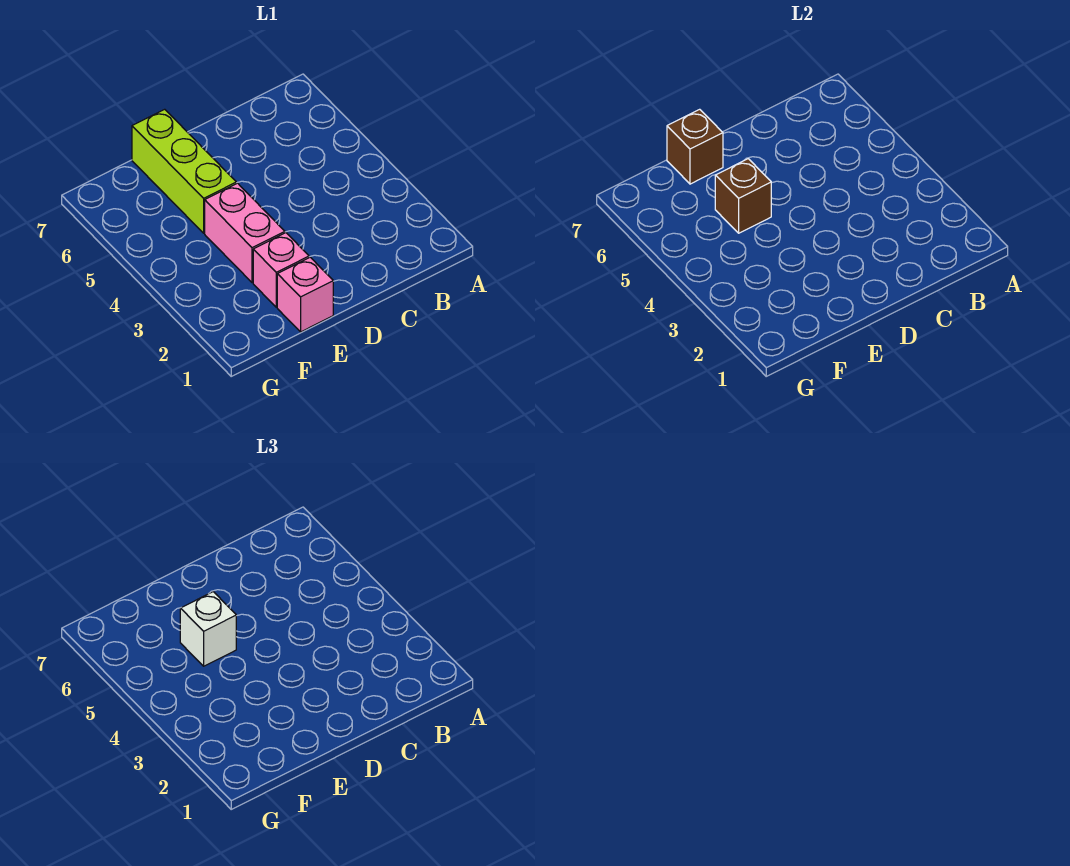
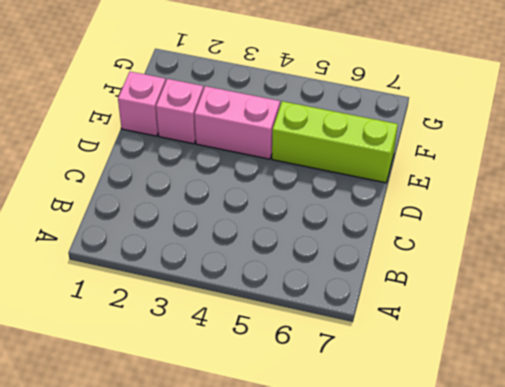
none -> brown brick E5 level 2
none -> brown brick E7 level 2

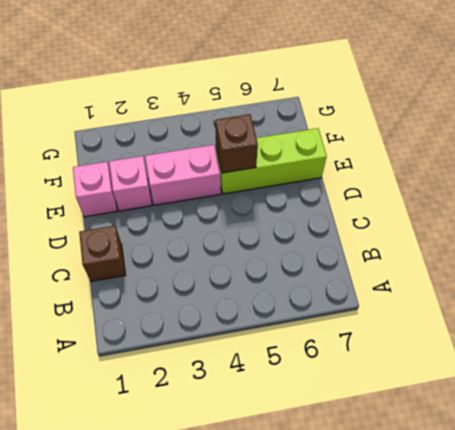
brown brick C1 level 1 -> brown brick E7 level 2
none -> white brick E5 level 3

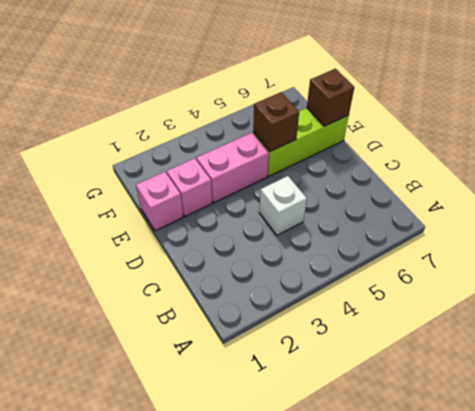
white brick C4 level 1 -> white brick E5 level 3

